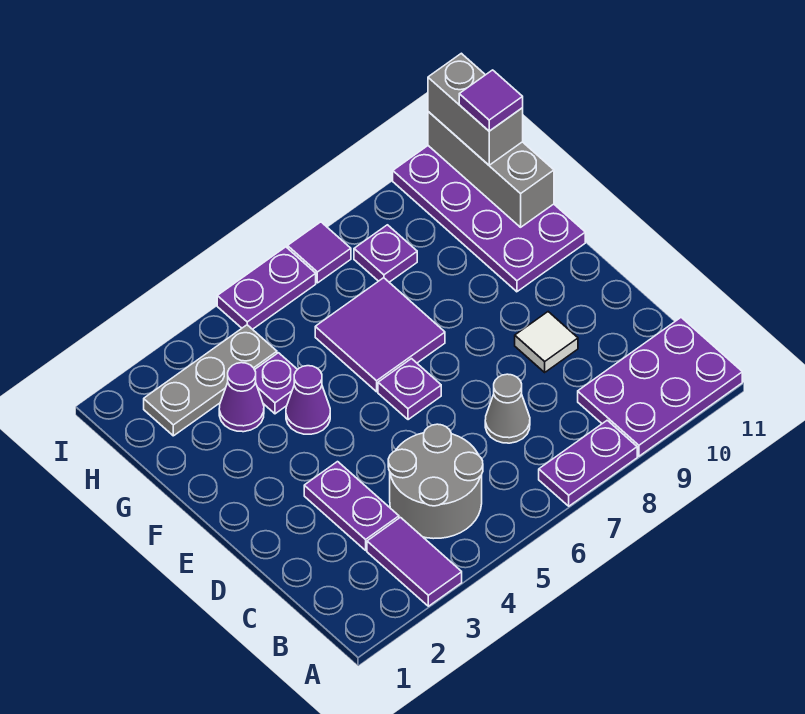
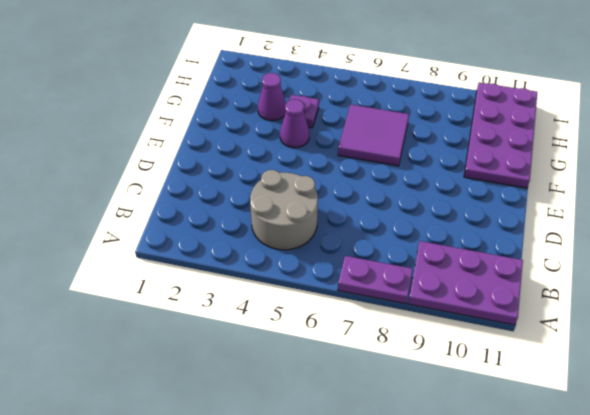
none -> purple tile A3:B3 level 1
none -> purple plate C3:D3 level 1
none -> grey cone C7 level 1

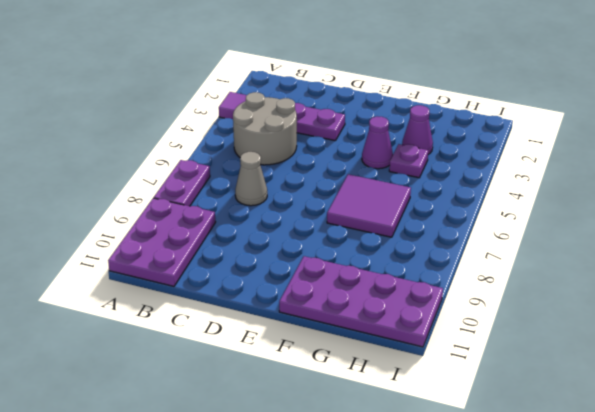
none -> white tile D9 level 1
none -> purple plate E6 level 1
none -> grey plate H2:H4 level 1

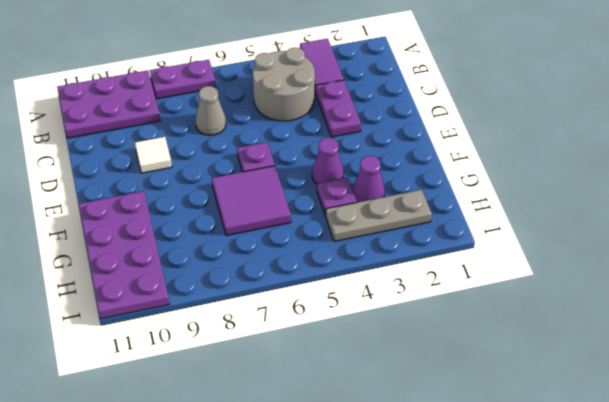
none -> purple plate H8 level 1
none -> purple plate I5:I6 level 1
none -> purple tile I7 level 1

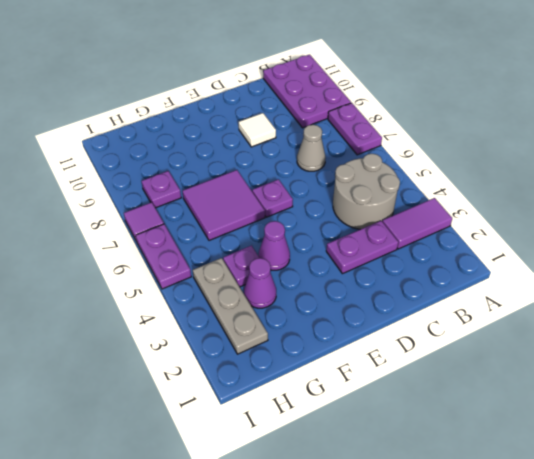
none -> purple plate F10:I11 level 1
none -> grey brick G11:I11 level 2
none -> grey brick H11:I11 level 3

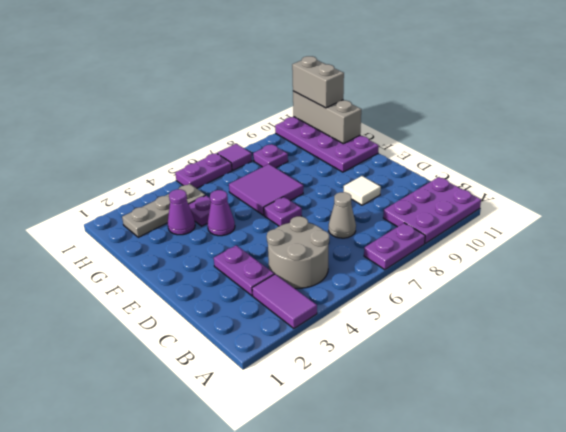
none -> purple tile H11 level 4

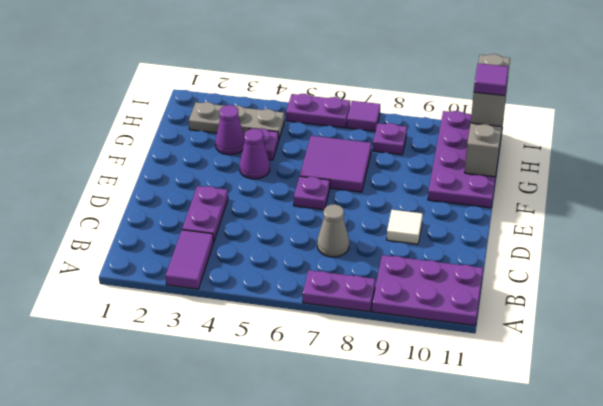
none -> grey round brick B4:C5 level 1

